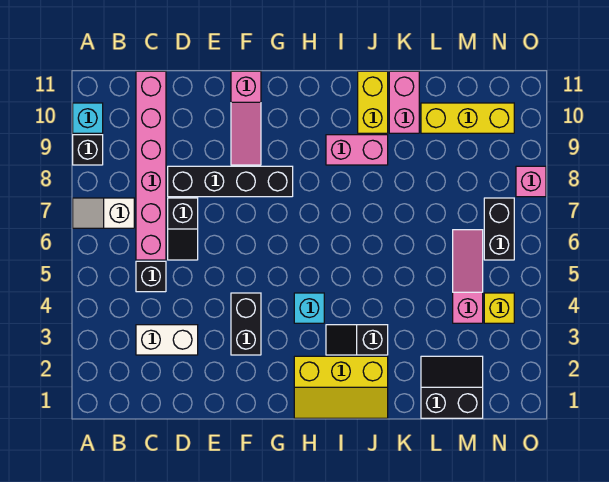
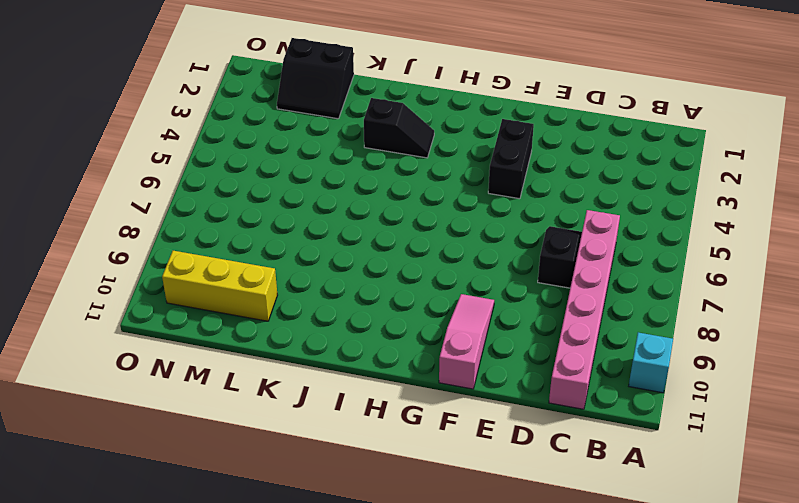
none -> white slope A7:B7 level 1 top B
none -> black brick A9 level 1
none -> white brick C3:D3 level 1

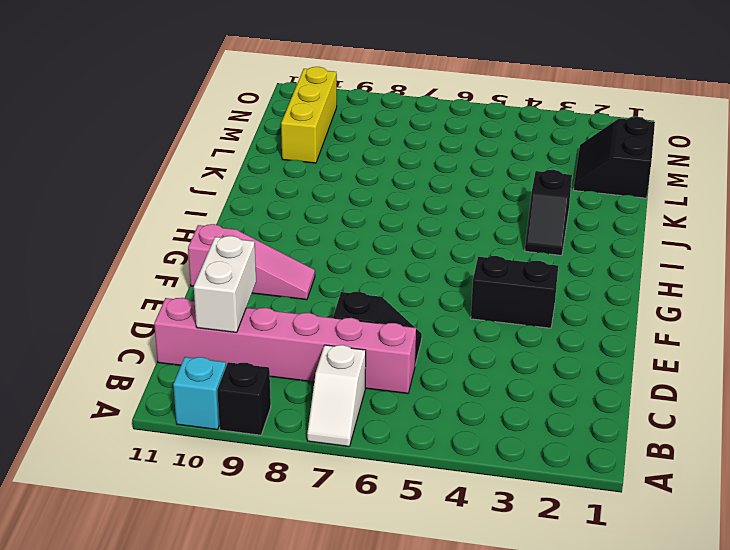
white brick C10:D10 level 2 -> white brick C3:D3 level 1
none -> black brick C5 level 1
none -> black brick D8:G8 level 1
none -> yellow slope H1:J2 level 1 top 2

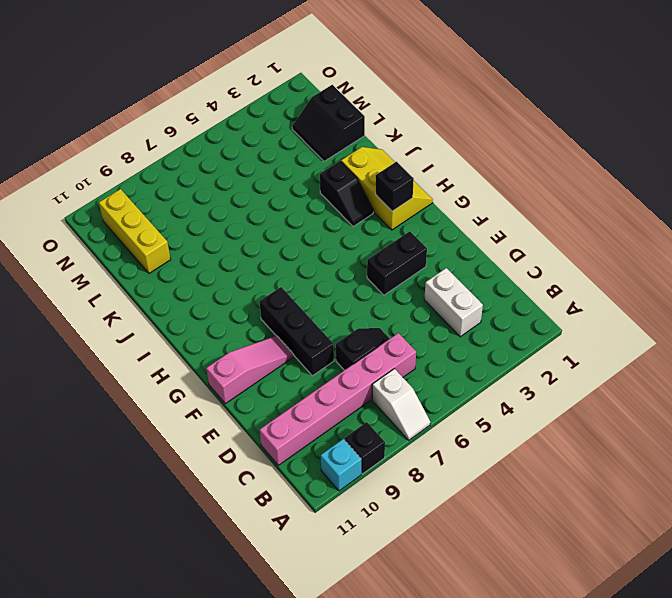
black brick E8:G8 level 1 -> black brick D8:G8 level 1
black brick H2 level 2 -> black brick C5 level 1
none -> cyan brick H4 level 1
none -> pink brick I9:J9 level 1
none -> yellow brick J10:J11 level 1

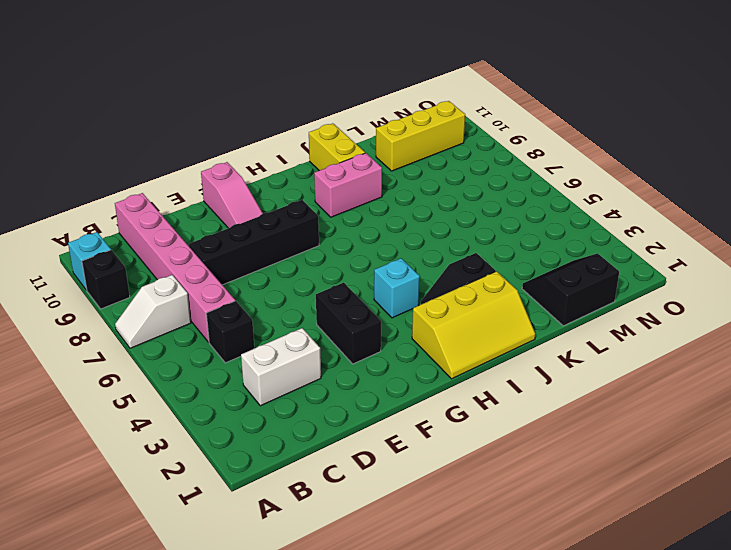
none -> black slope D6:D7 level 1 top 7
none -> pink brick K10:K11 level 1
none -> pink slope M4:M6 level 1 top 4

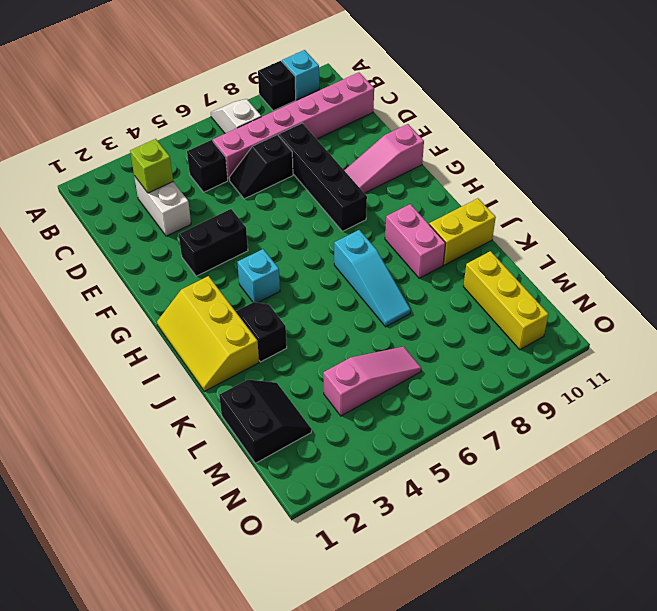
lime brick C3 level 2 -> none
cyan slope I7:K7 level 1 top I -> none
none -> pink brick K10:K11 level 1
none -> yellow brick N4 level 1
none -> black brick N6:N7 level 1

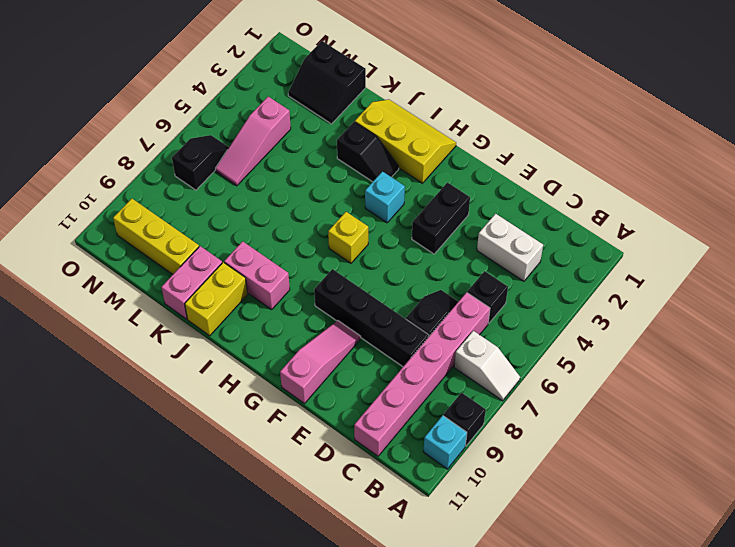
yellow brick H6 level 1 -> yellow brick N4 level 1
black slope N6:N7 level 1 top 7 -> black brick N6:N7 level 1
none -> pink brick O8 level 1

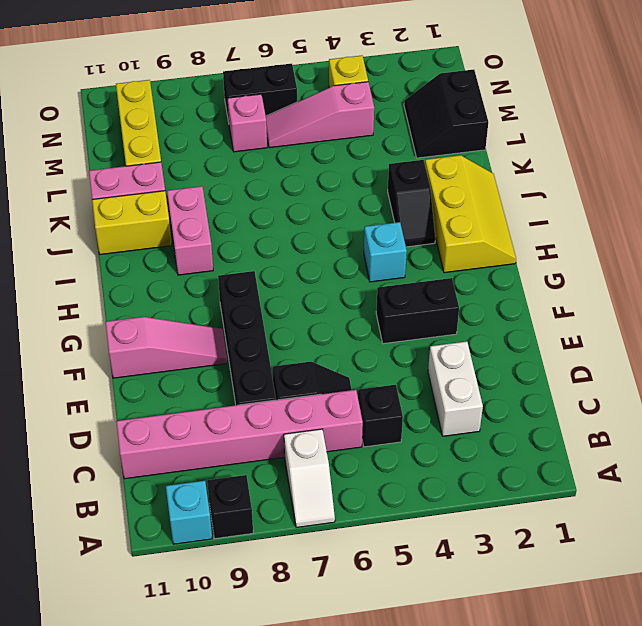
pink brick M7 level 1 -> pink brick O8 level 1

